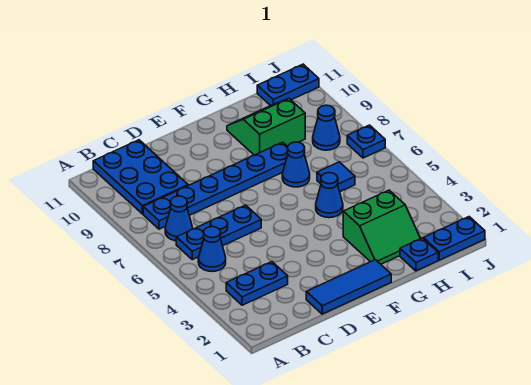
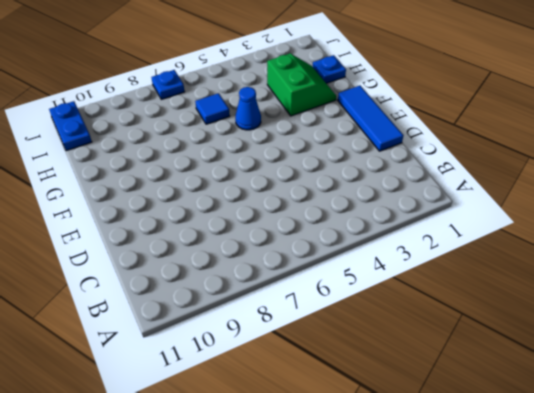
none -> blue plate B3:C3 level 1
none -> blue cone B5 level 1
none -> blue plate B6:D6 level 1

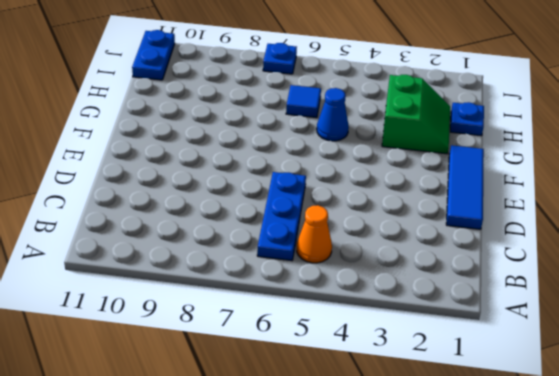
orange cone B5 level 1 -> blue cone B5 level 1
none -> blue plate B3:C3 level 1
none -> blue cone B7 level 1
none -> blue plate B8:G8 level 1

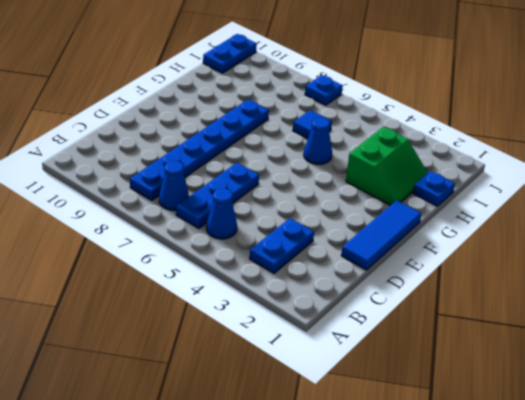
none -> blue plate B9:C11 level 1
none -> blue cone G7 level 1
none -> green slope G9:H10 level 1 top 9

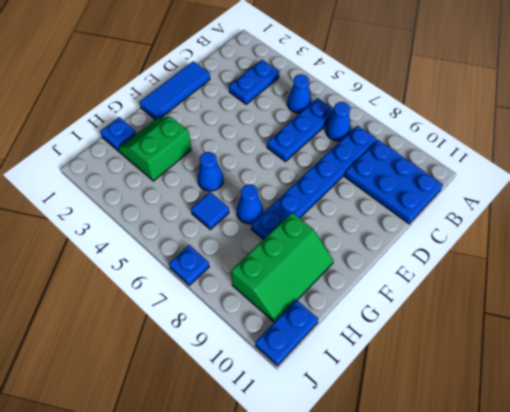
green slope G9:I10 level 1 top 9 -> green slope G9:H10 level 1 top 9
none -> blue plate I1:J1 level 1
none -> blue cone I8 level 1

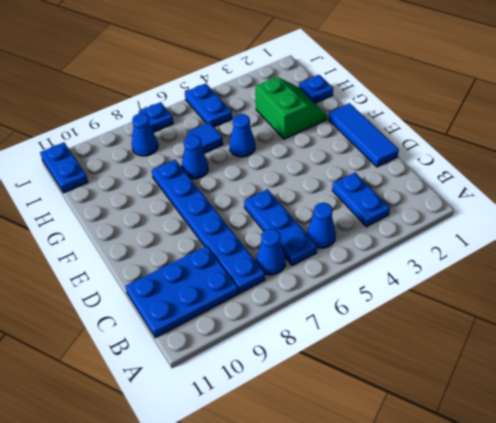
blue plate I5:J5 level 1 -> blue plate I1:J1 level 1
none -> green slope G9:H10 level 1 top 9

